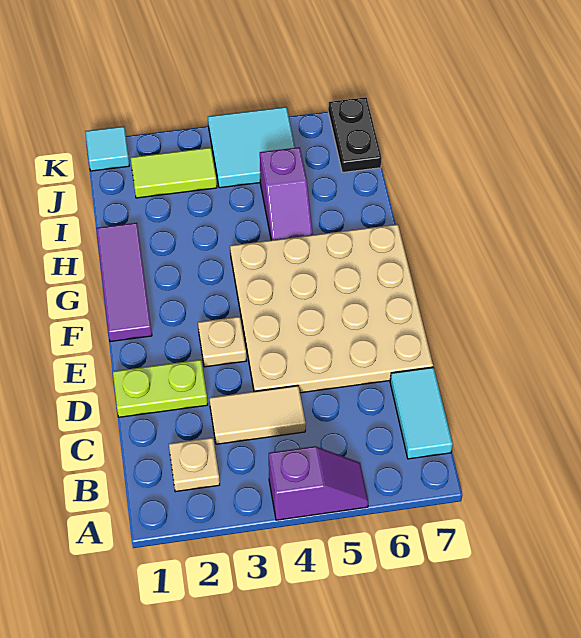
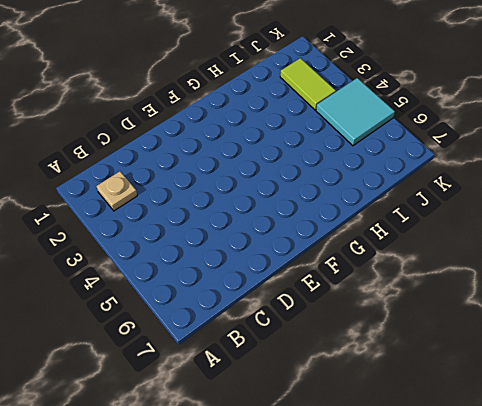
none -> purple slope A4:A5 level 1 top 4
none -> cyan tile B7:C7 level 1
none -> tan tile C3:C4 level 1

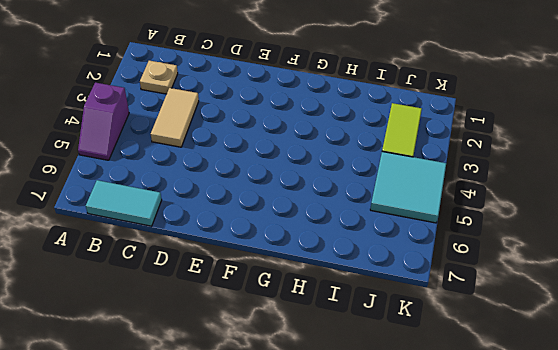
none -> lime plate D1:D2 level 1
none -> tan plate D4:G7 level 1
none -> tan plate E3 level 1

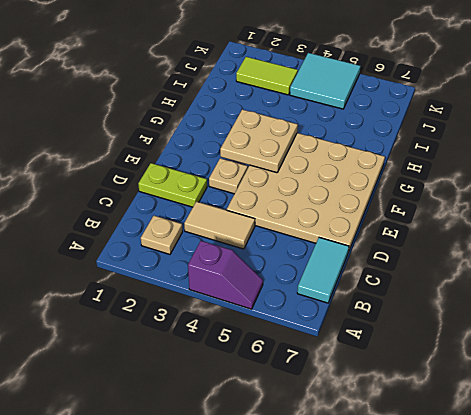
tan plate F3:G4 level 2 -> none
none -> purple tile F1:H1 level 1
none -> purple slope H5:I5 level 1 top I
none -> black plate J7:K7 level 1

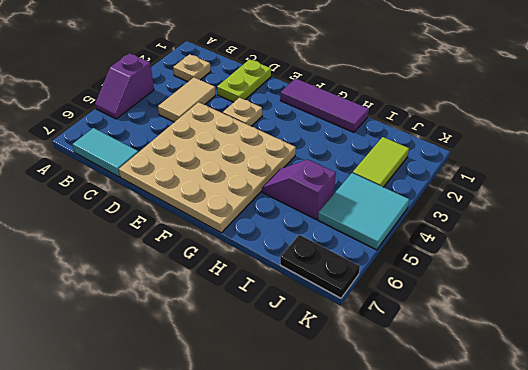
none -> cyan tile K1 level 1

